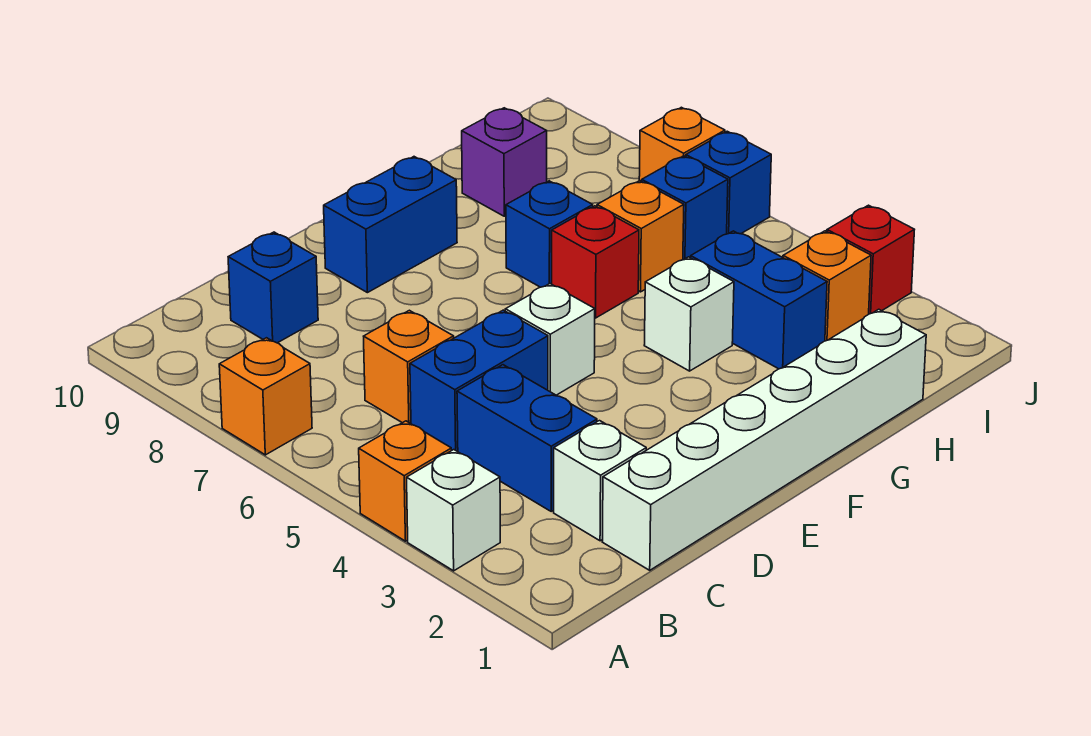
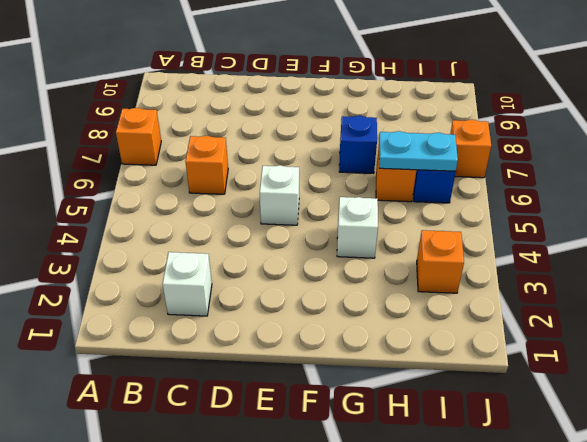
cyan plate H6:I6 level 2 -> none
none -> white brick A3 level 1
none -> orange brick A4 level 1
none -> white brick C1:H1 level 1

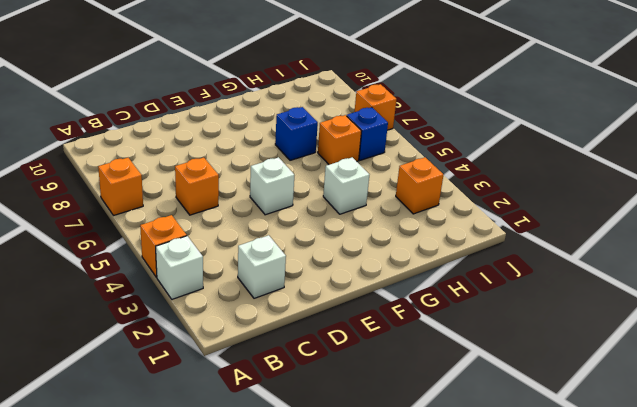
none -> white brick C1:H1 level 1
none -> blue brick C3:C4 level 1
none -> blue brick C5:D5 level 1

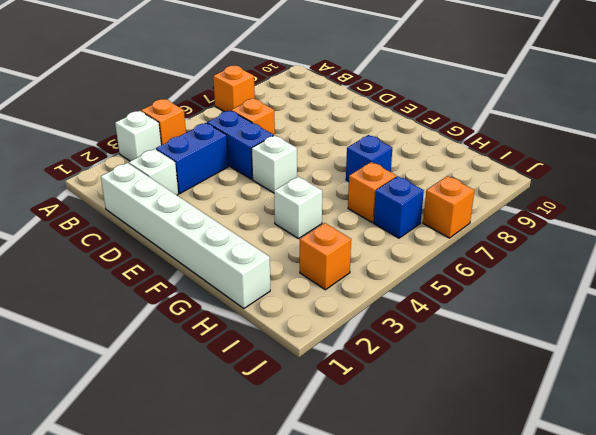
none -> blue brick C9 level 1
none -> blue brick E9:F9 level 1
none -> red brick G6 level 1

